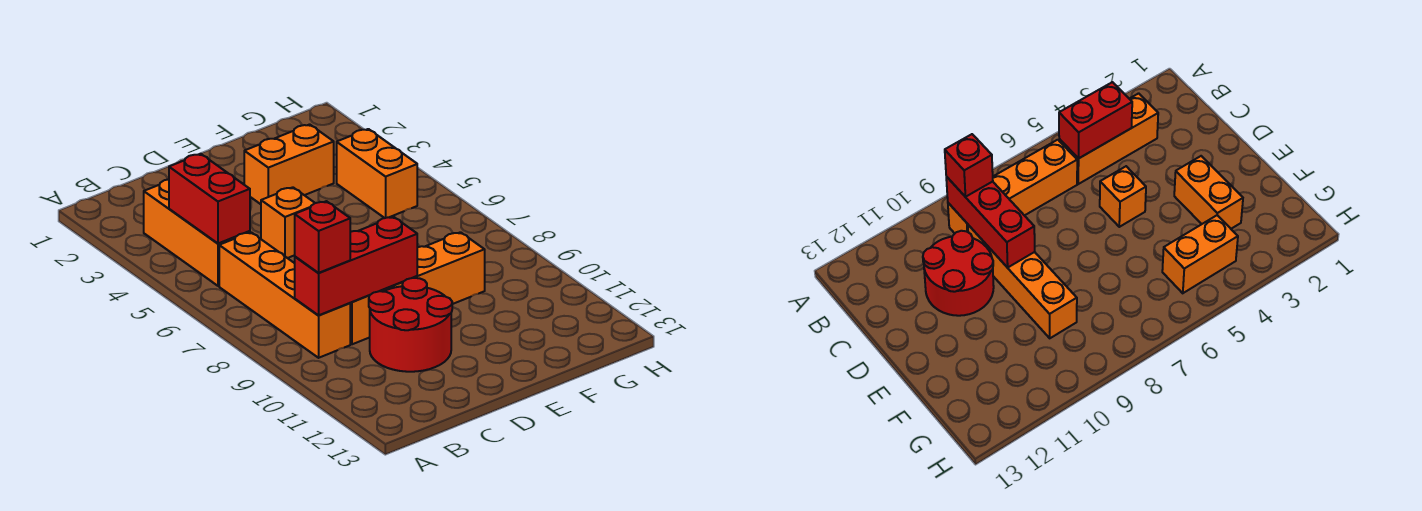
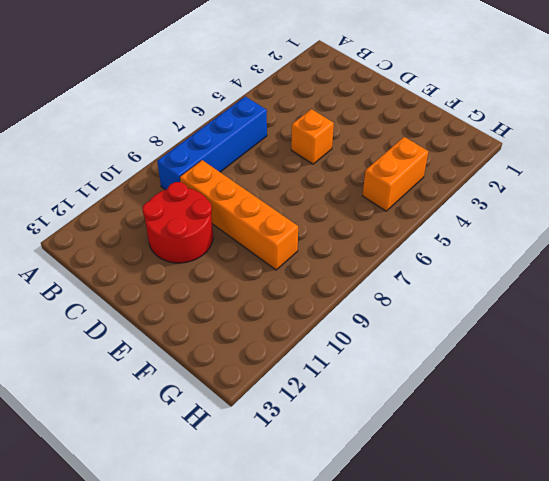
blue brick B6:B9 level 1 -> orange brick B6:B9 level 1
none -> orange brick B3:B5 level 1
none -> orange brick E3:F3 level 1

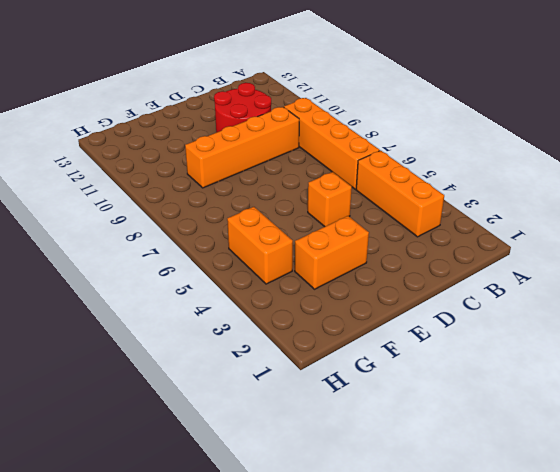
none -> red brick B4:B5 level 2
none -> red brick B9:D9 level 2

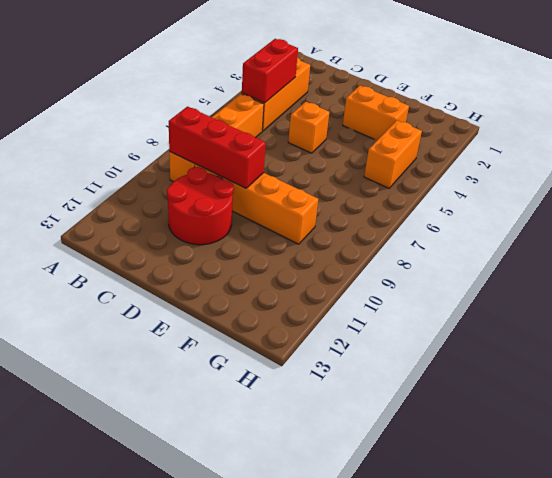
none -> red brick B9 level 3

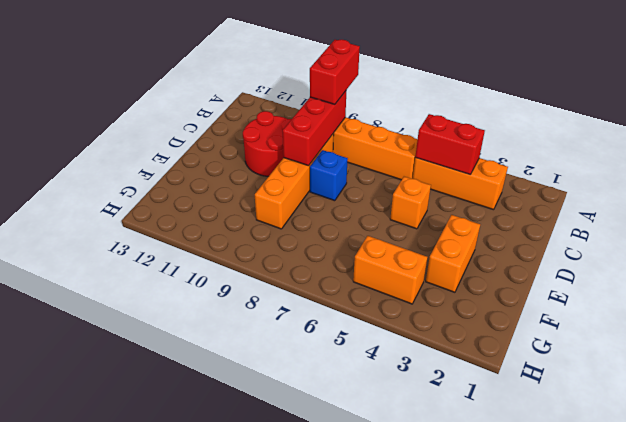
red brick A9:B9 level 3 -> red brick B9 level 3
blue brick D8 level 1 -> none

